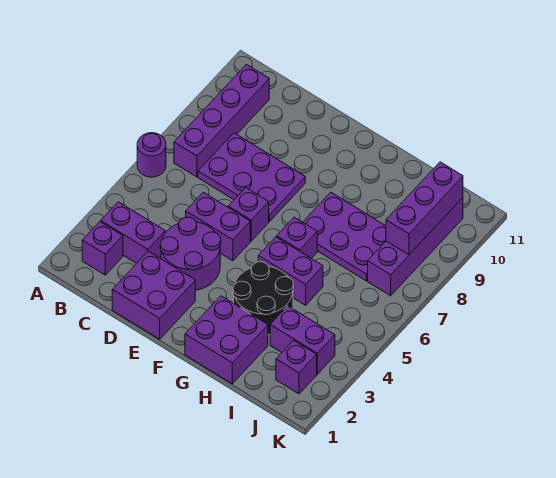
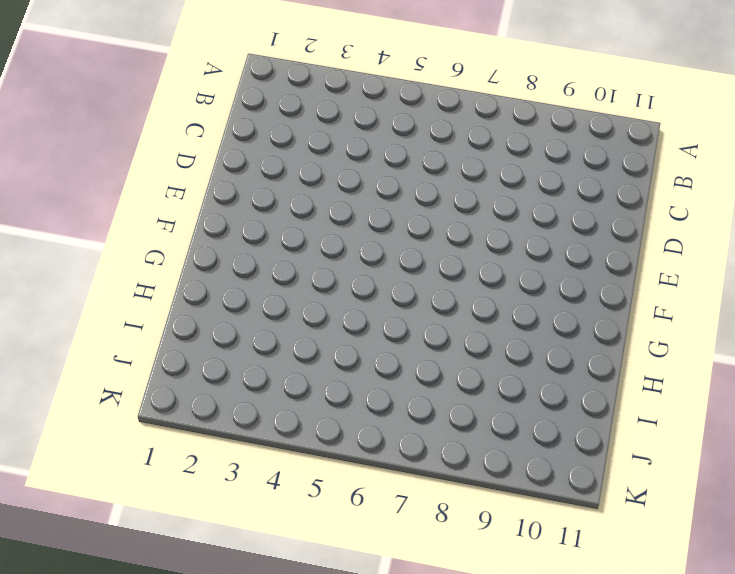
none -> purple round brick A6 level 1
none -> purple brick B2 level 1
none -> purple brick B3:C3 level 1

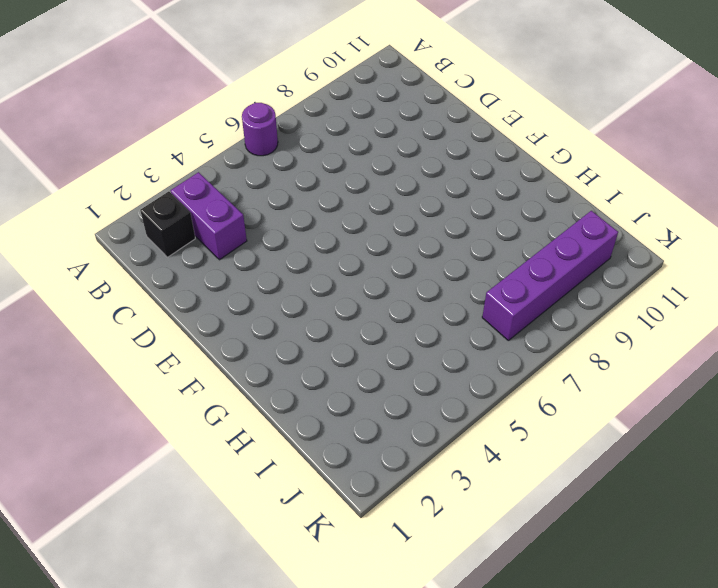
black brick B2 level 1 -> purple brick B2 level 1
none -> purple brick B7:B10 level 1
none -> purple plate C7:E8 level 1
none -> purple brick D1:E2 level 1

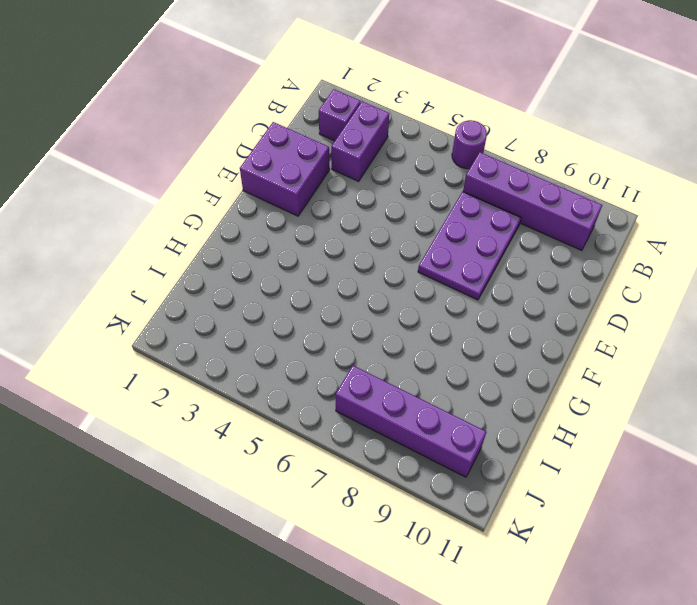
none -> purple round brick D3:E4 level 1
none -> purple brick D5:E5 level 1
none -> purple brick E6 level 1

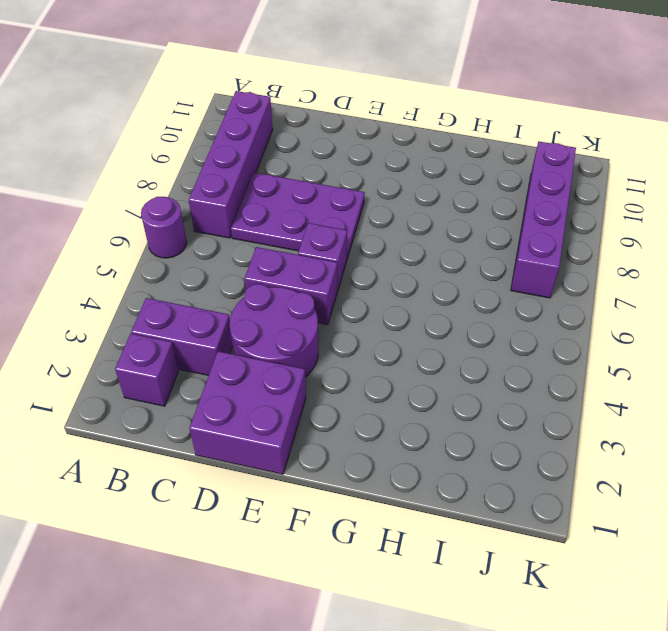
none -> purple brick G1:H2 level 1
none -> black round brick G3:H4 level 1
none -> purple brick G5:H5 level 1

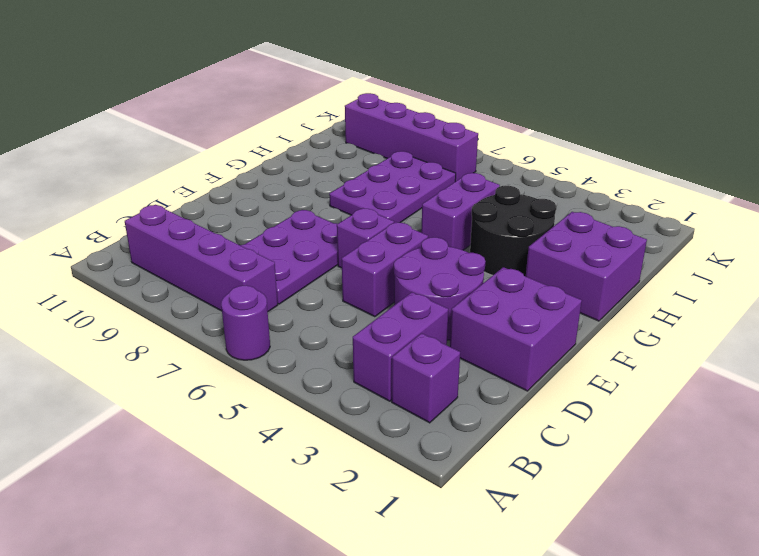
none -> purple brick G6 level 1
none -> purple brick I3:J3 level 1
none -> purple brick J2 level 1

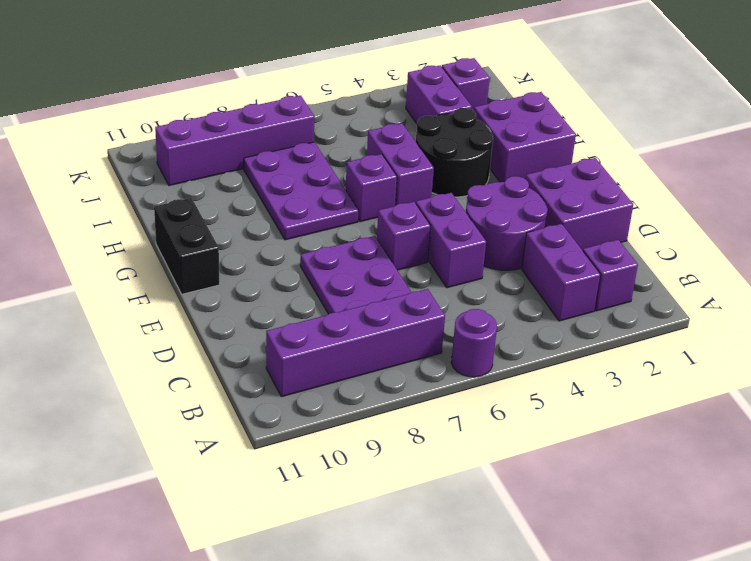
black brick F11:G11 level 1 -> none
none -> purple brick J8:J10 level 2

